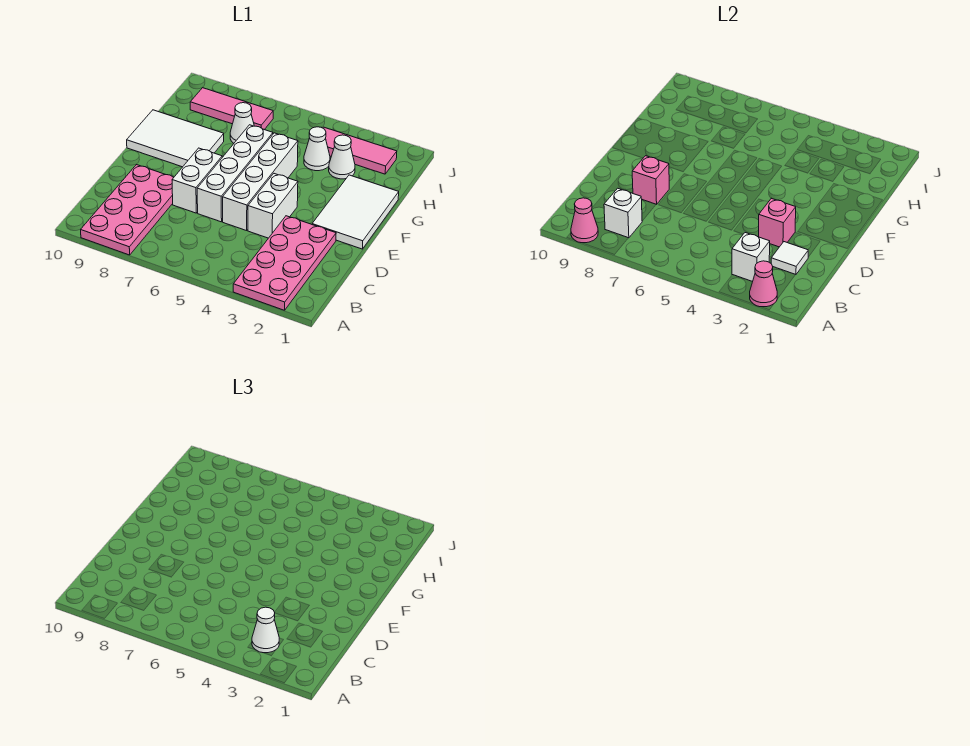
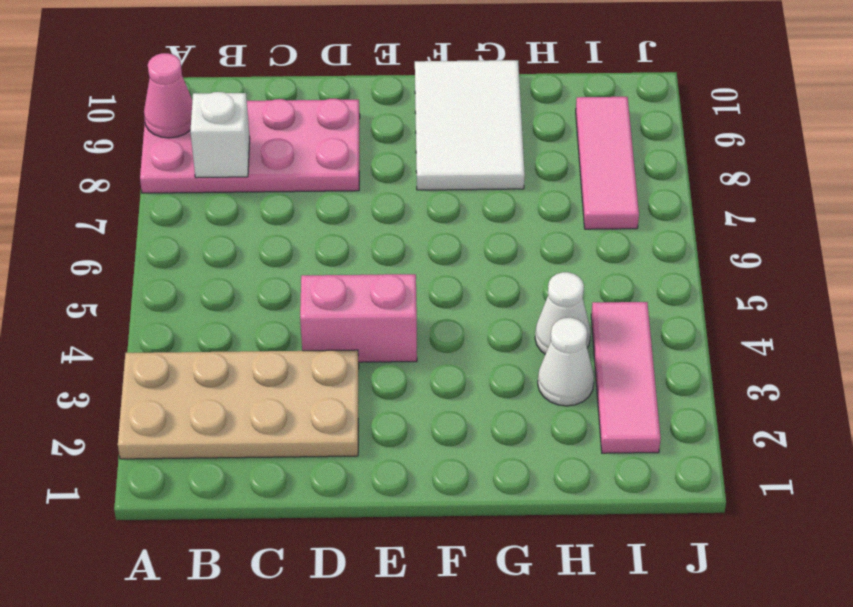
tan plate A2:D3 level 1 -> pink plate A2:D3 level 1
pink brick D4:E4 level 1 -> white brick D4:E4 level 1
none -> white brick D5:G5 level 1
none -> white brick D6:G6 level 1
none -> white brick D7:E7 level 1

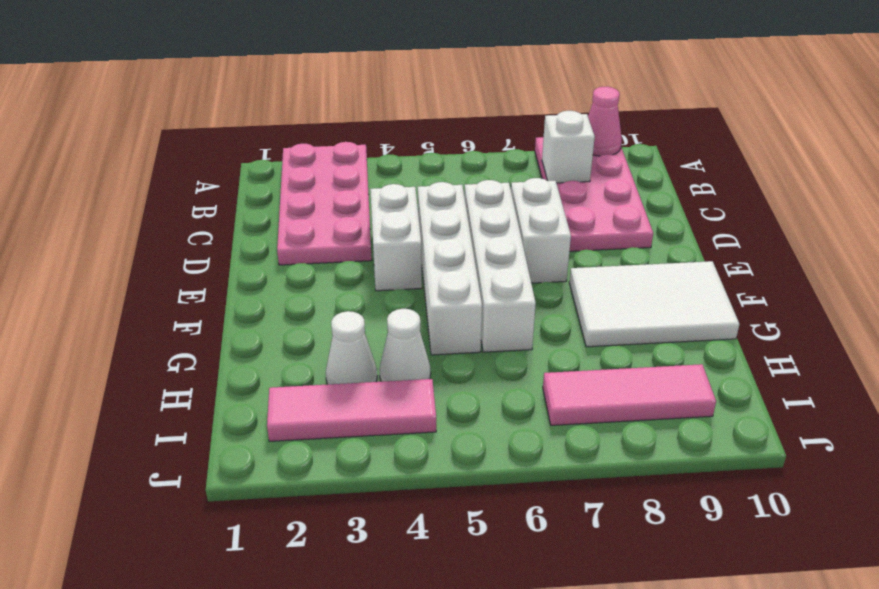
none -> white tile E1:G2 level 1
none -> white cone H7 level 1
none -> pink cone A2 level 2

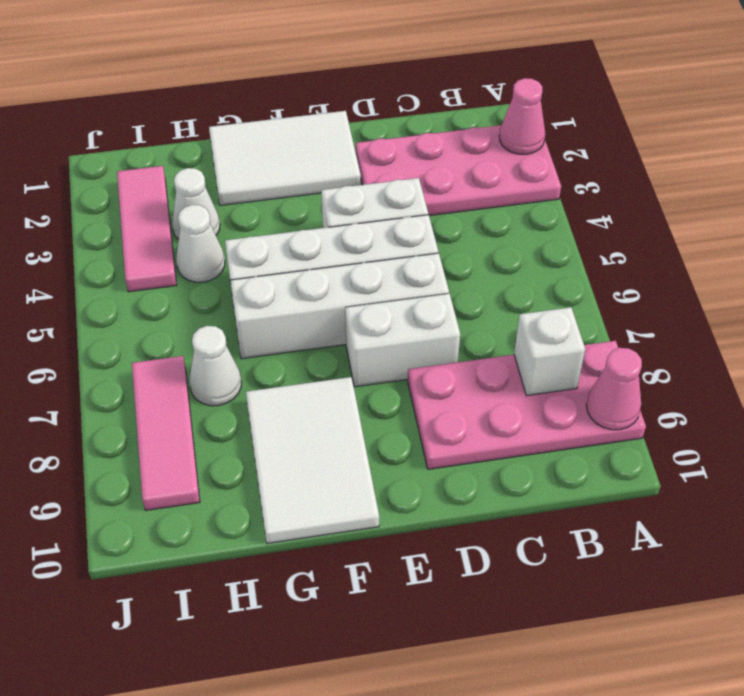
none -> white brick B3 level 2
none -> white tile C2 level 2
none -> pink brick D3 level 2

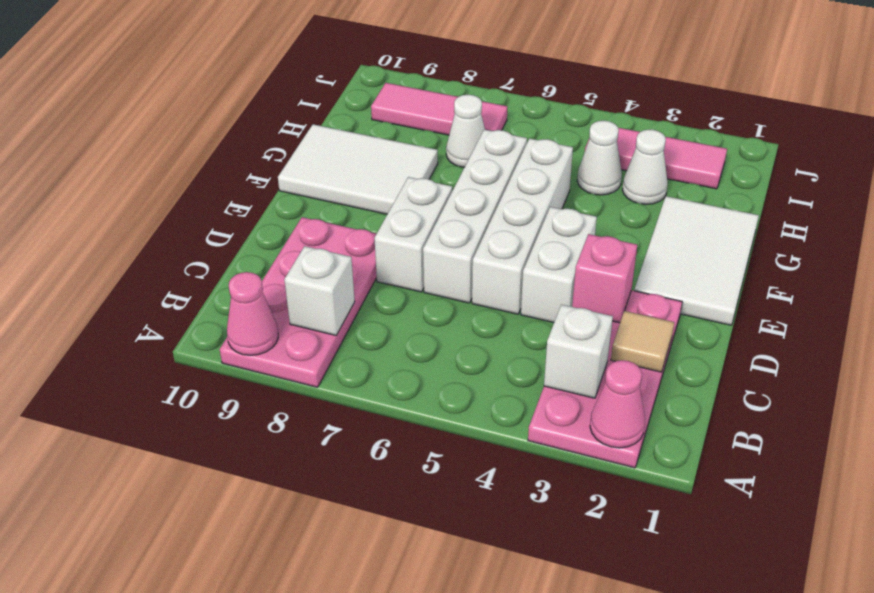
tan tile C2 level 2 -> white tile C2 level 2
none -> pink brick D8 level 2
none -> white cone B3 level 3

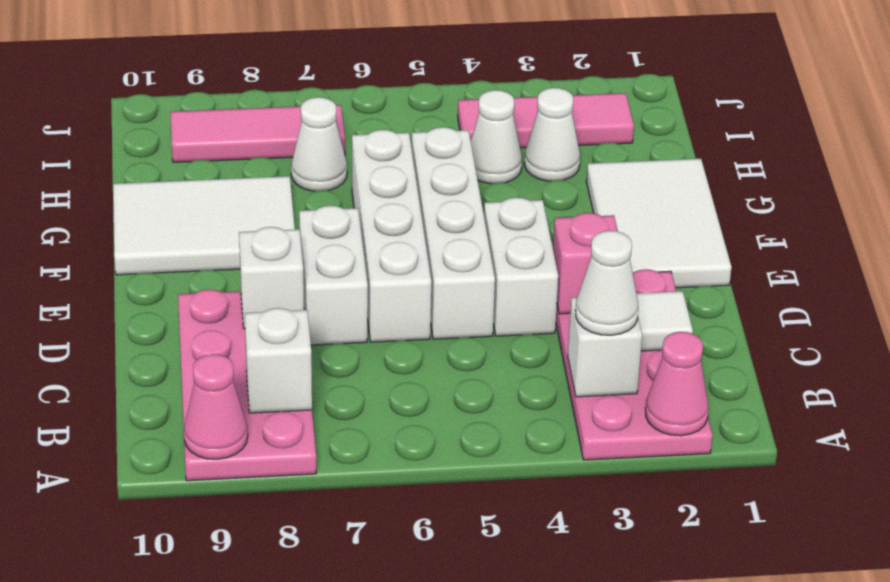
white brick D8 level 2 -> pink brick D8 level 2

